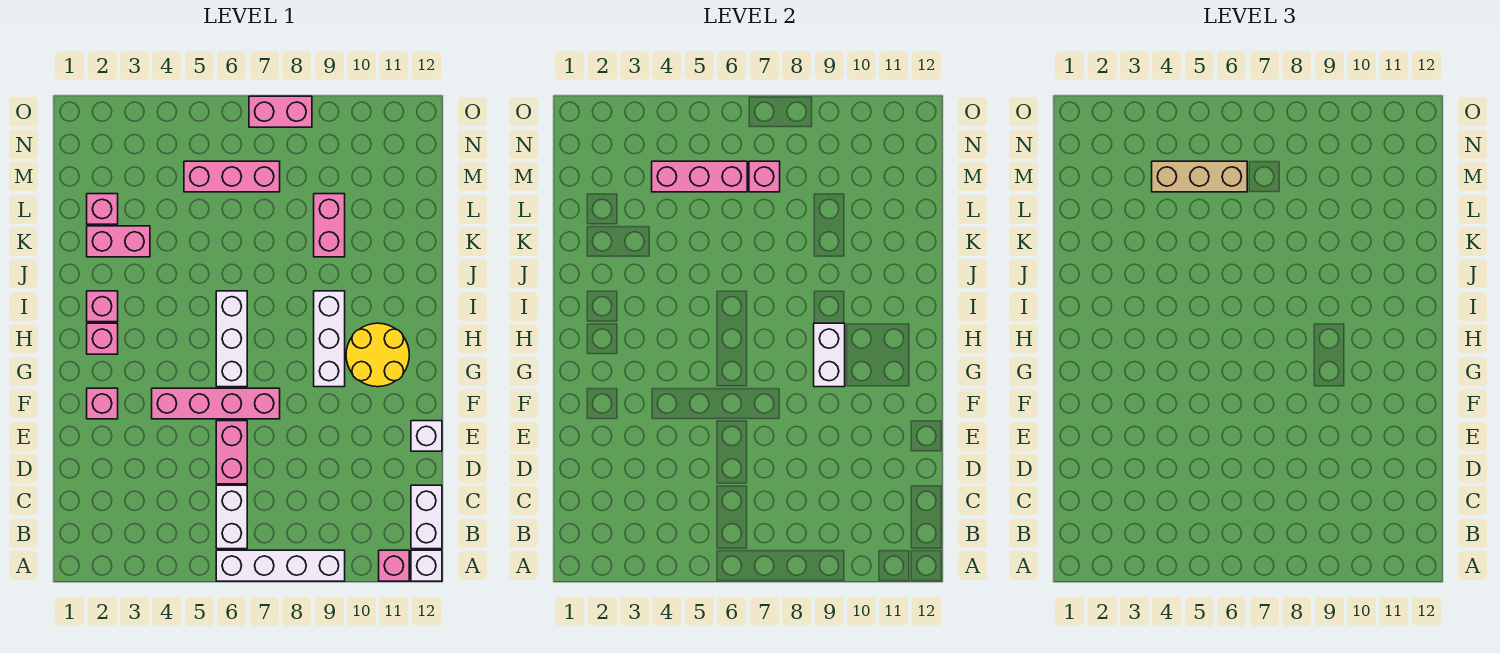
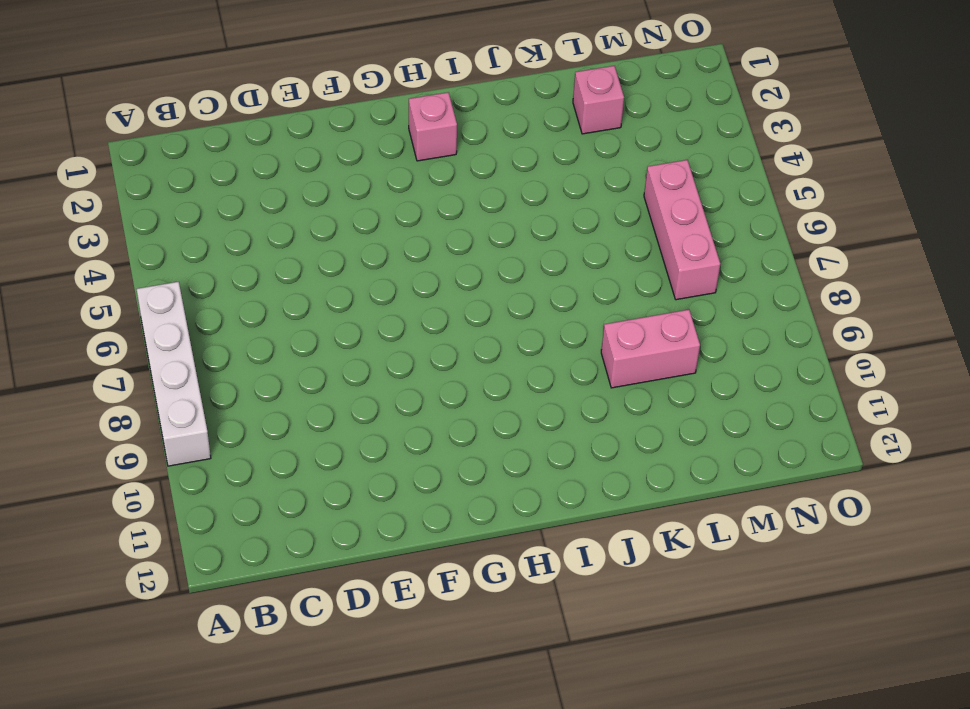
none -> pink brick A11 level 1
none -> white brick A12 level 1
none -> white brick B6:C6 level 1

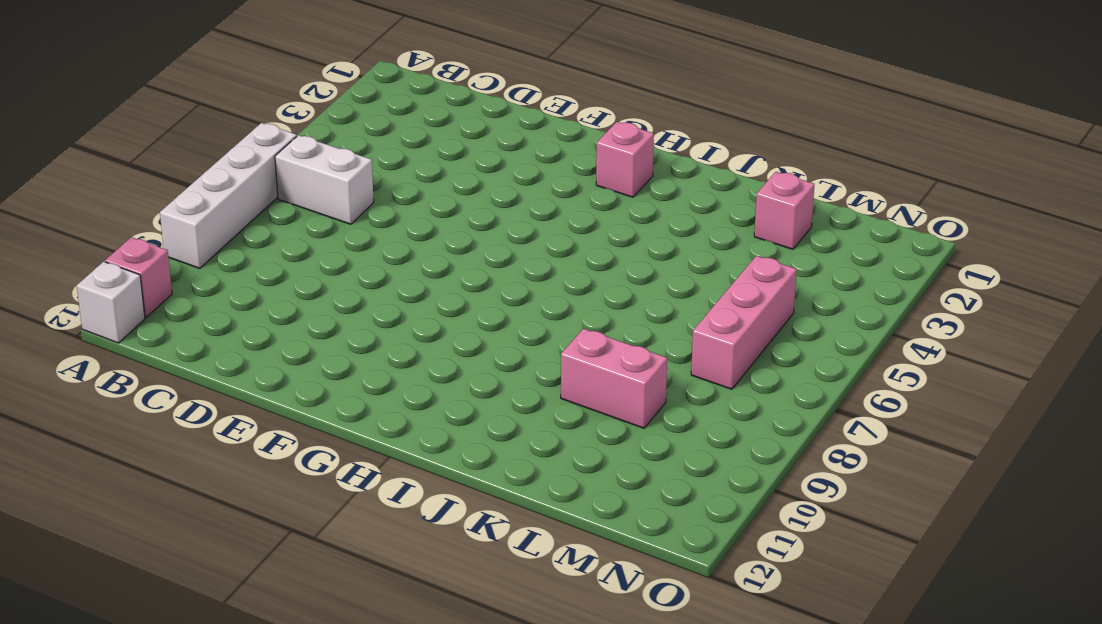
none -> white brick B12:C12 level 1
none -> pink brick D6:E6 level 1
none -> white brick E12 level 1

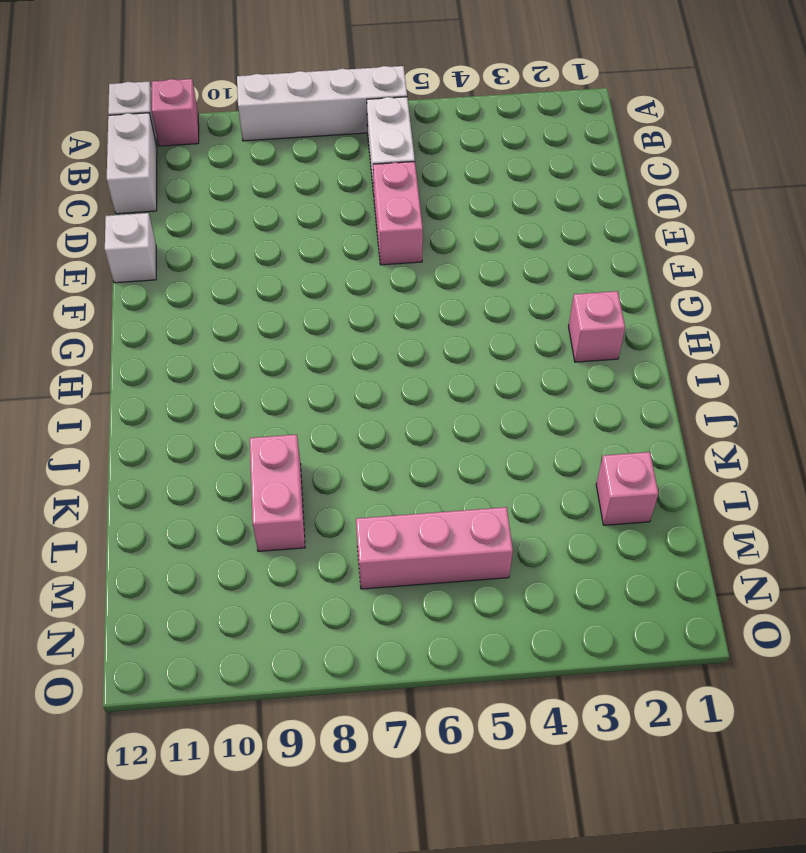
none -> pink brick F2 level 1
none -> pink brick F4:F7 level 1
none -> white brick G6:I6 level 1

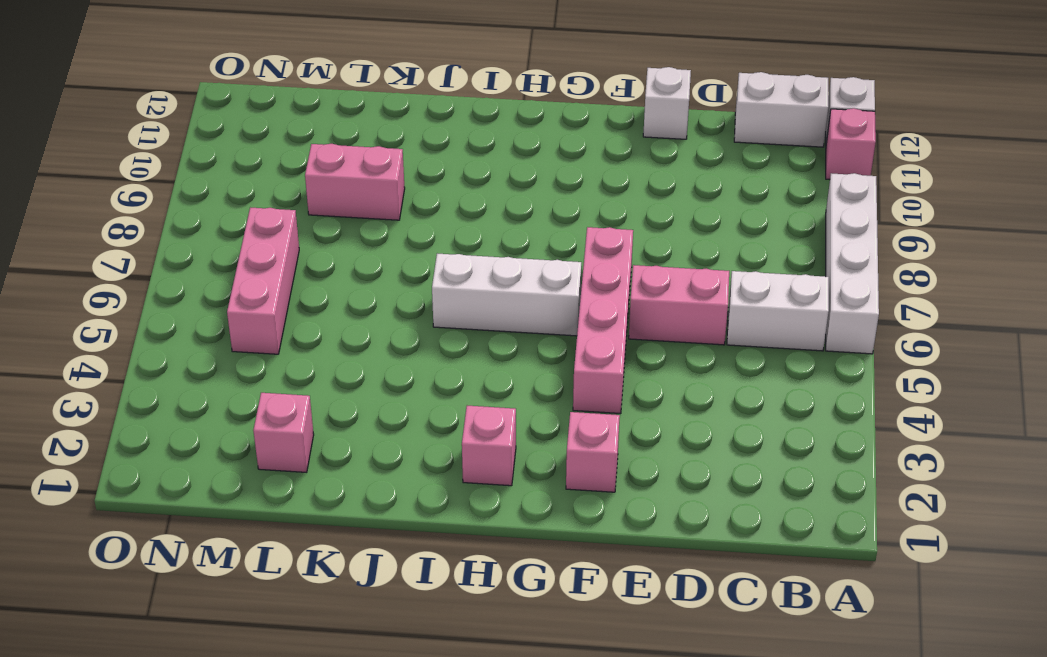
none -> white brick G9:I9 level 1
none -> yellow round brick G10:H11 level 1
none -> pink brick I2 level 1

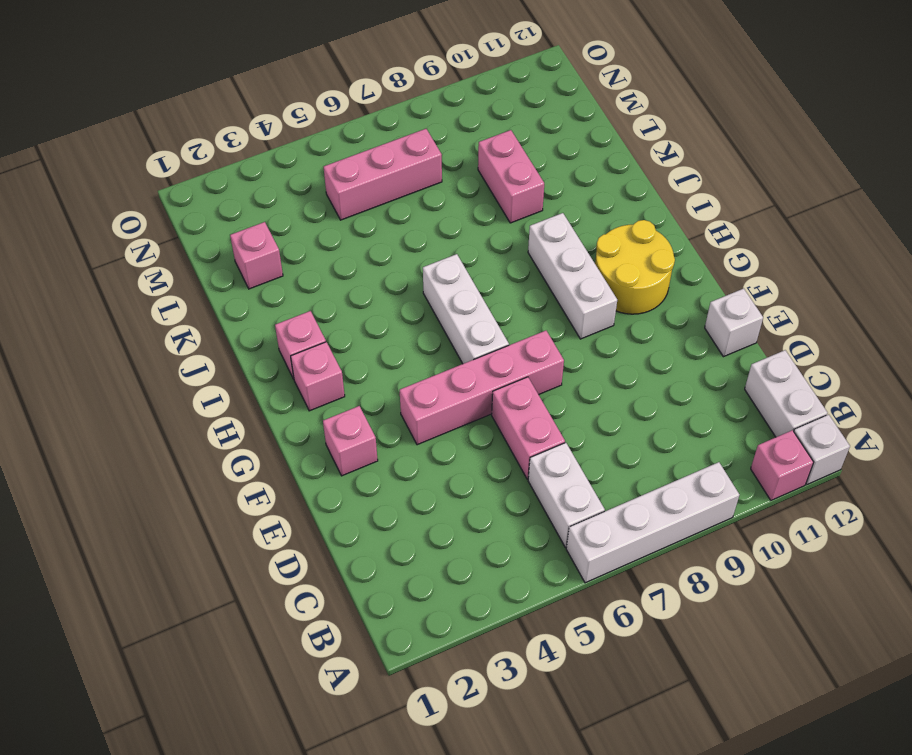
none -> pink brick K2:K3 level 1
none -> pink brick O7:O8 level 1
none -> white brick G9:H9 level 2

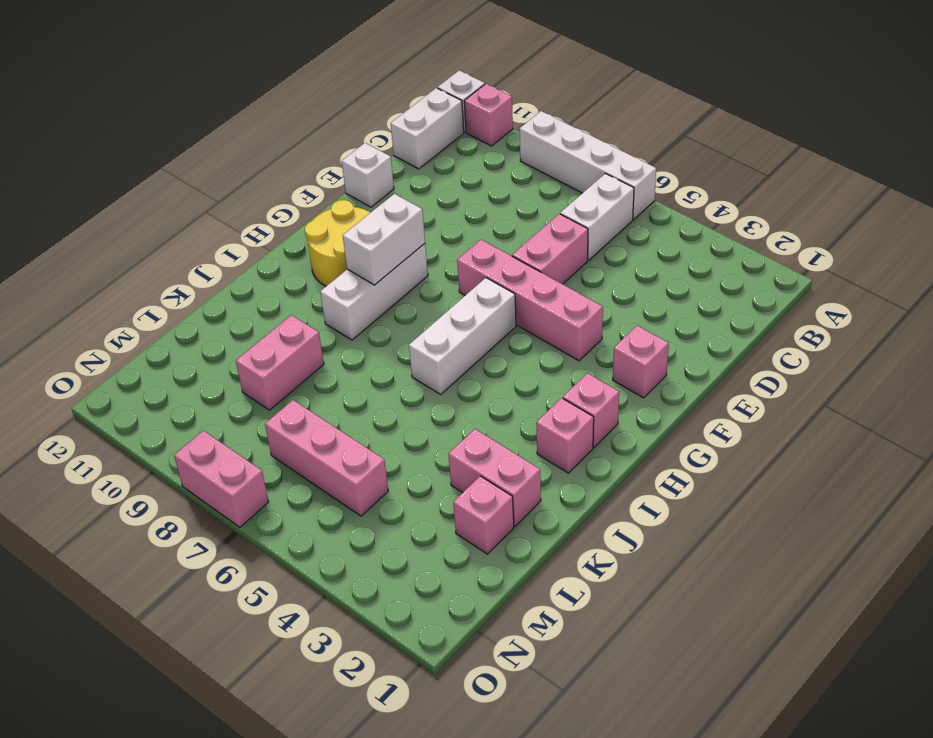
none -> pink brick M4:M6 level 2
none -> pink brick M7 level 2
none -> tan brick M4:M6 level 3

